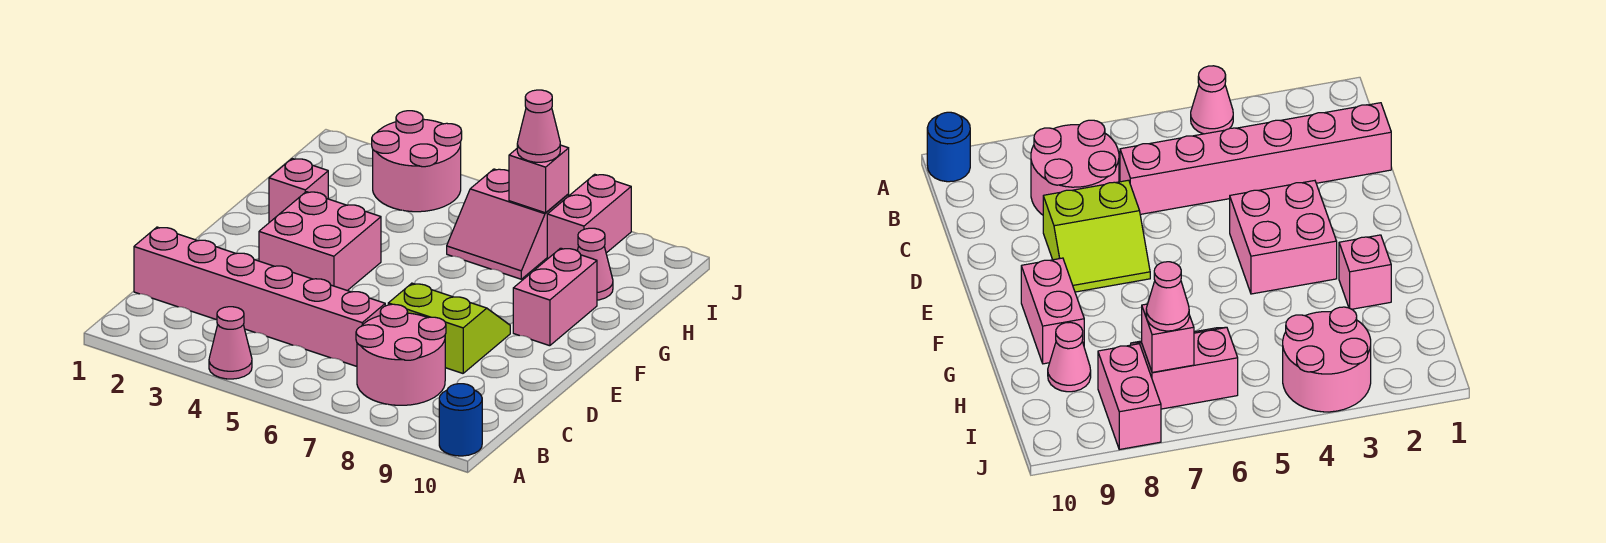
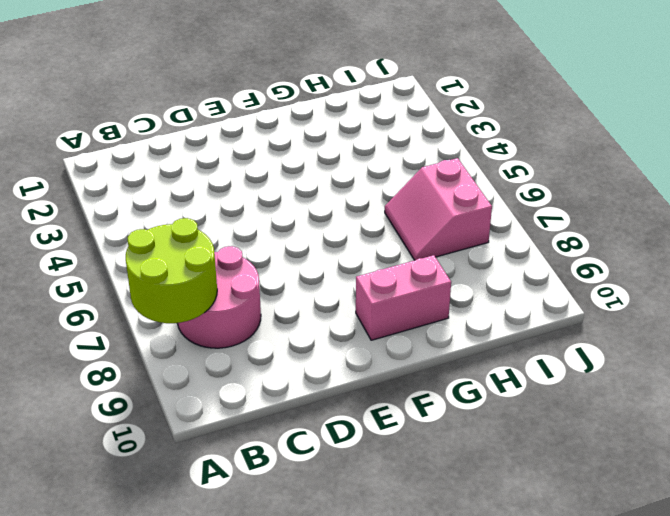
lime round brick A7:B8 level 2 -> none
none -> pink cone A4 level 1
none -> blue round brick A10 level 1
none -> pink brick C1:C6 level 1

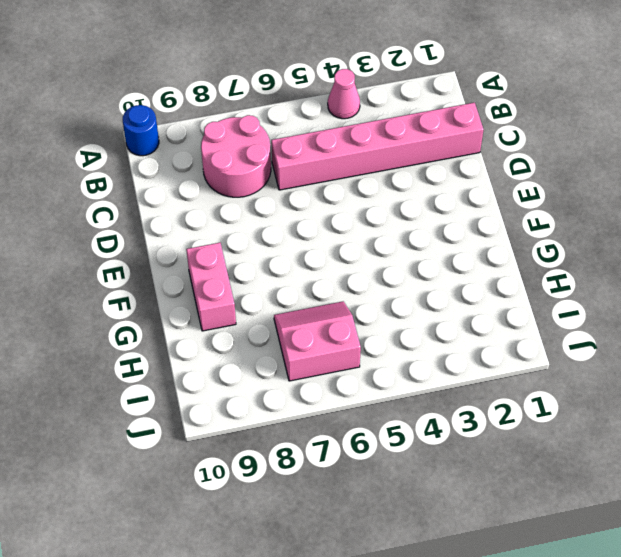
none -> lime slope D7:E8 level 1 top D
none -> pink brick E3:F4 level 1
none -> pink brick G2 level 1

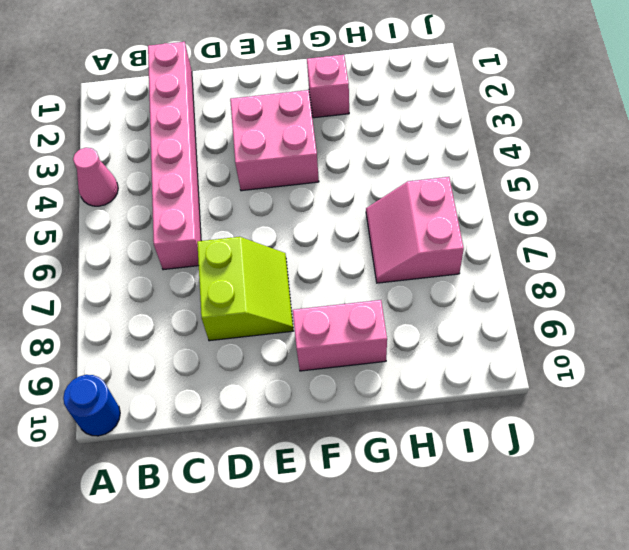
none -> pink round brick B7:C8 level 1
none -> pink cone H9 level 1
none -> pink round brick I3:J4 level 1

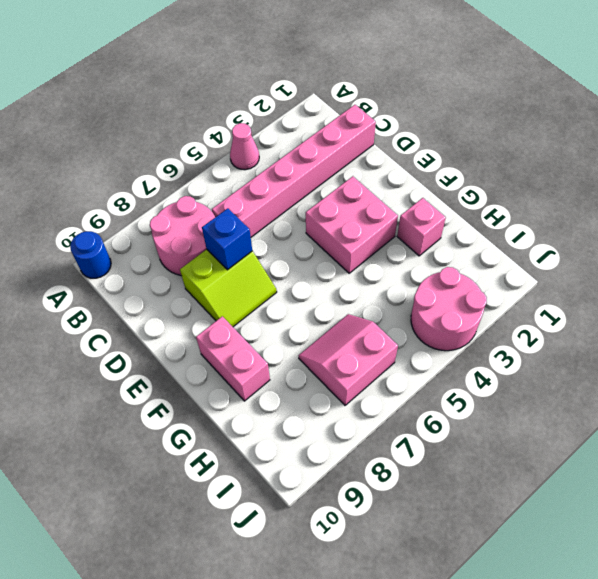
blue brick D7 level 2 -> none
none -> pink cone H9 level 1
none -> pink brick I8:J8 level 1
none -> pink brick I7 level 2

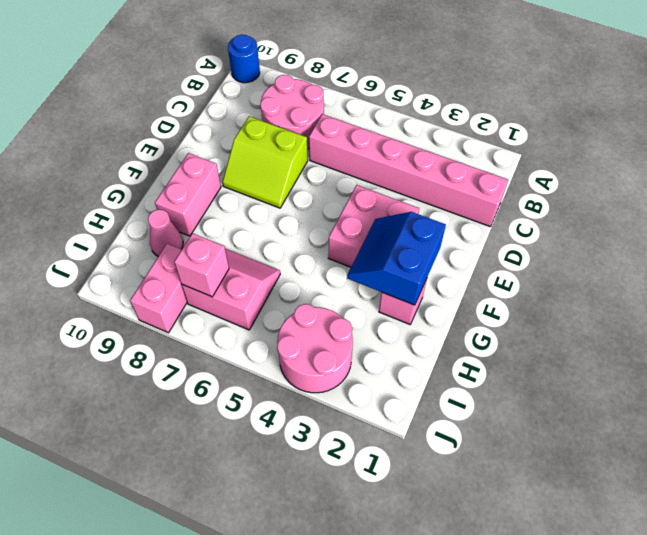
blue slope F2:G3 level 2 top 2 -> none
none -> pink cone A4 level 1
none -> pink cone I7 level 3

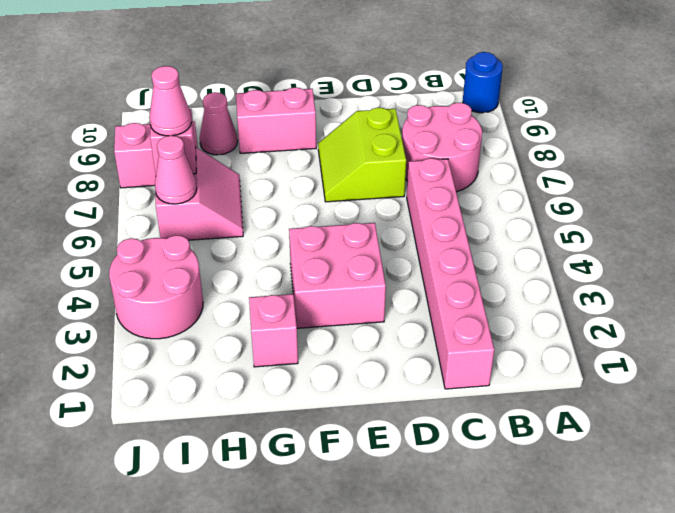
pink cone I6 level 2 -> pink cone A4 level 1

